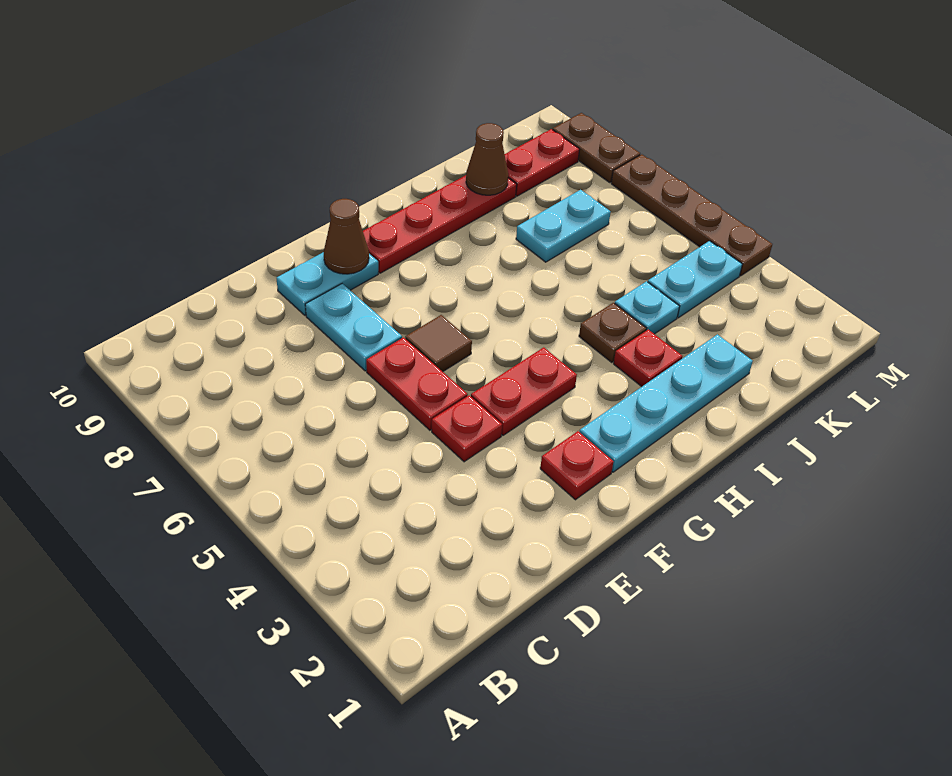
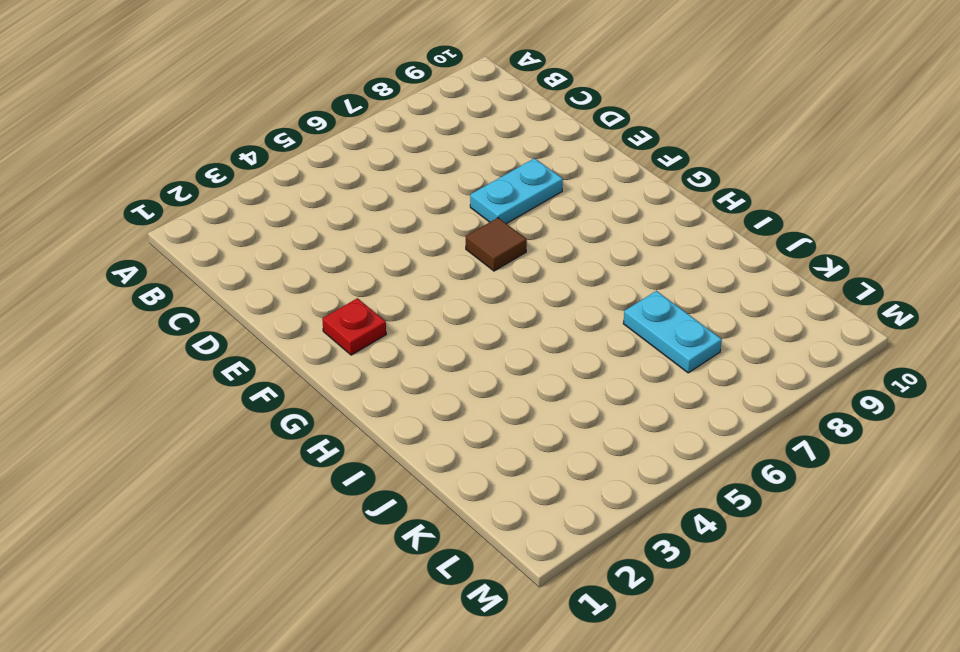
none -> red plate E4 level 1
none -> red plate E5:E6 level 1
none -> cyan plate E9:F9 level 1

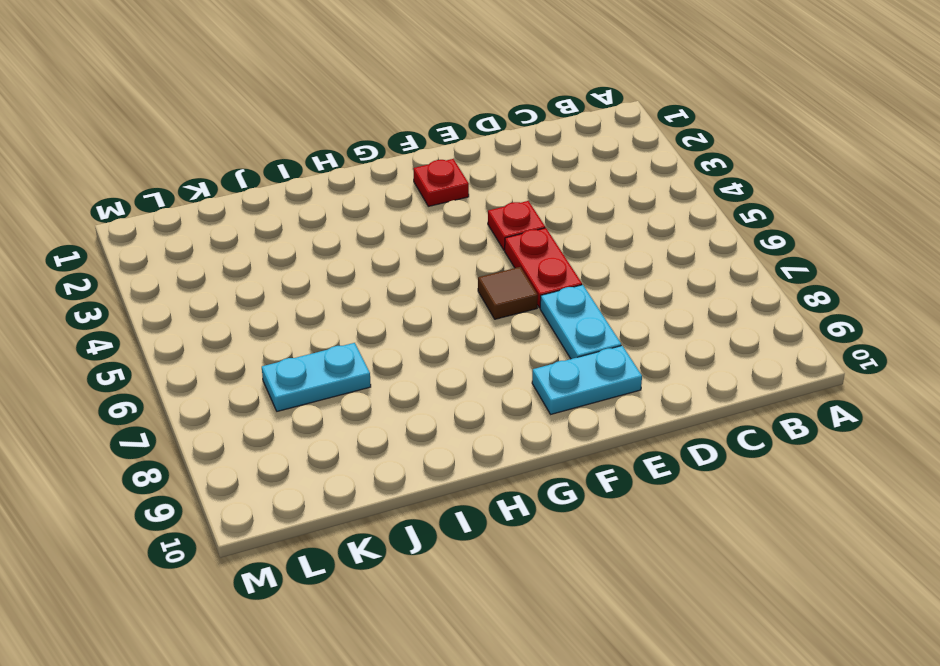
none -> red plate F4:G4 level 1
none -> cyan plate G2:J2 level 1
none -> red plate G9:J9 level 1

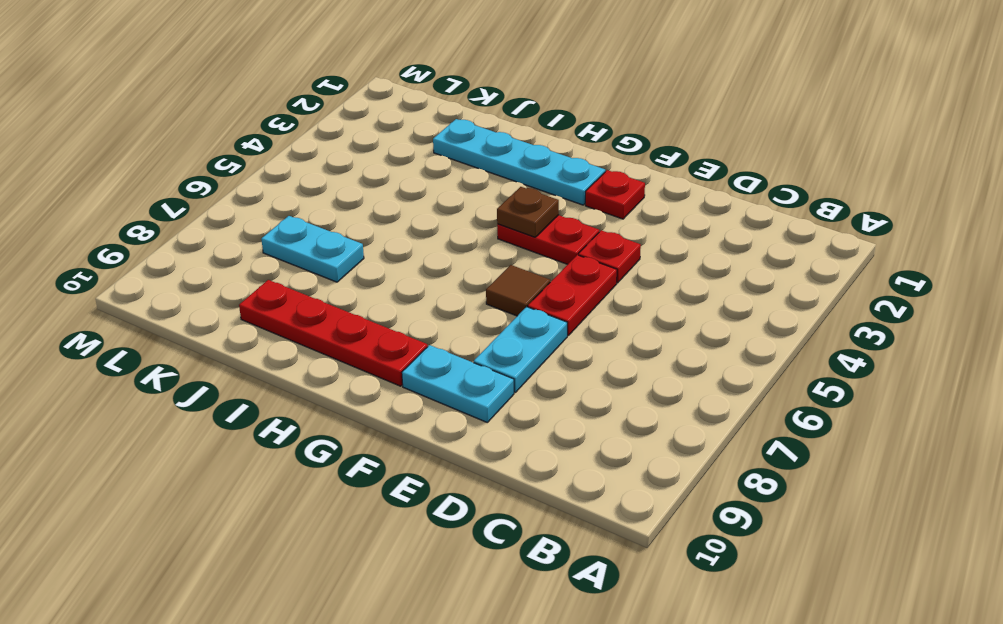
brown plate G4 level 2 -> brown plate I4 level 1
none -> red plate I3 level 1
none -> cyan plate J4 level 1
none -> cyan plate K4:L4 level 1

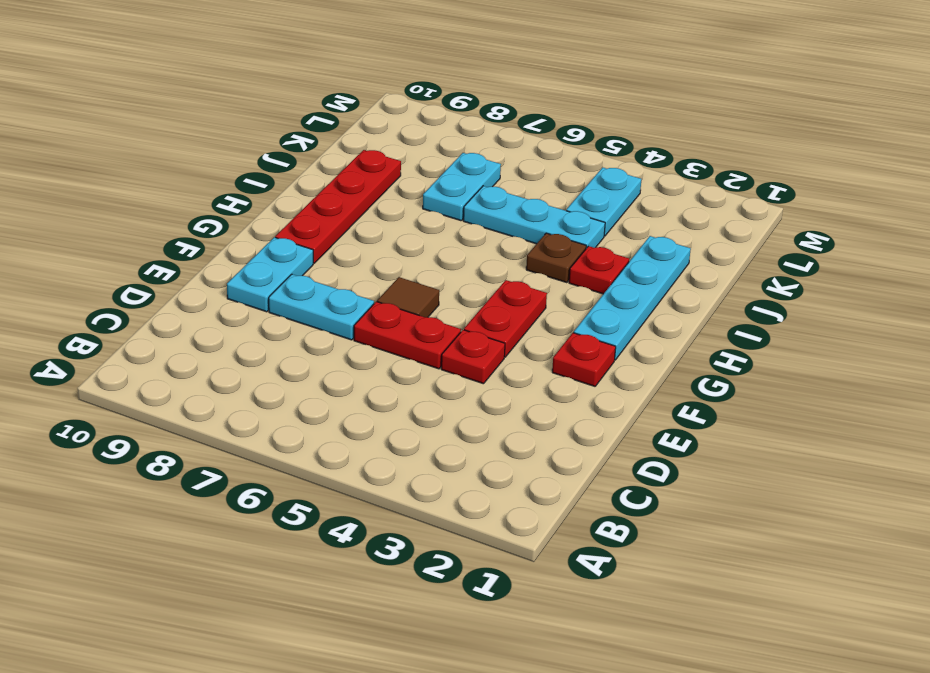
cyan plate J4:J6 level 1 -> cyan plate J4 level 1
none -> red plate K9:L9 level 1
none -> brown plate M4:M7 level 1
none -> brown plate M8:M9 level 1

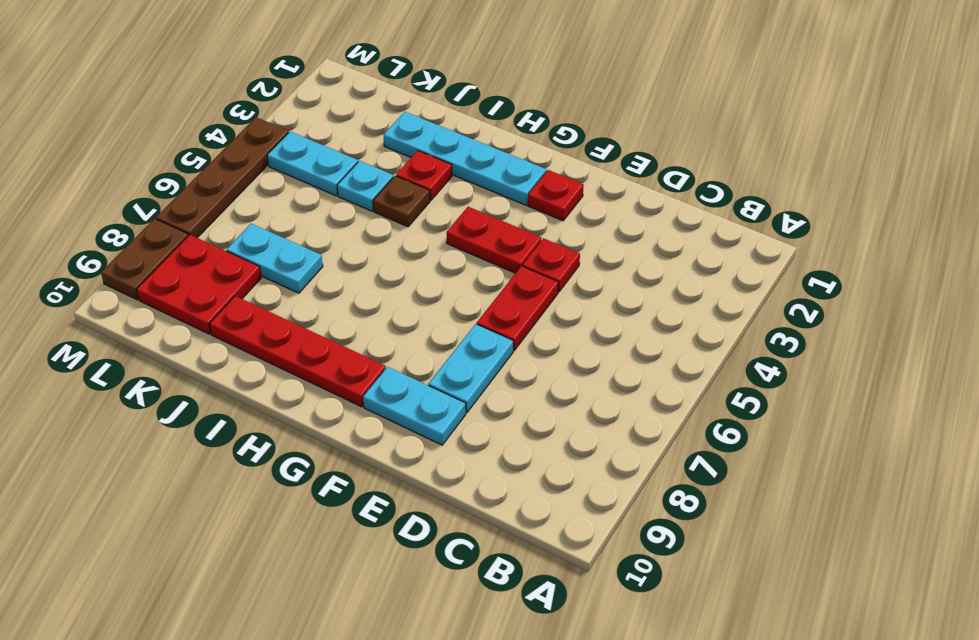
red plate K8:L9 level 1 -> red plate K9:L9 level 1
none -> brown tile F6 level 1
none -> brown cone F9 level 2
none -> brown cone J9 level 2

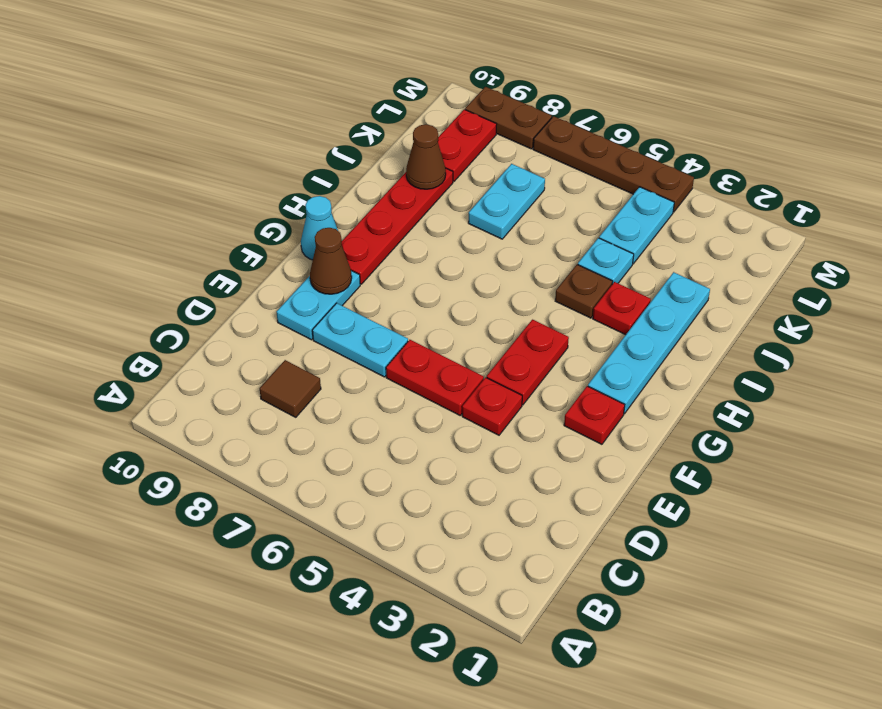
brown tile C8 level 1 -> brown tile F6 level 1
cyan cone G10 level 1 -> none

